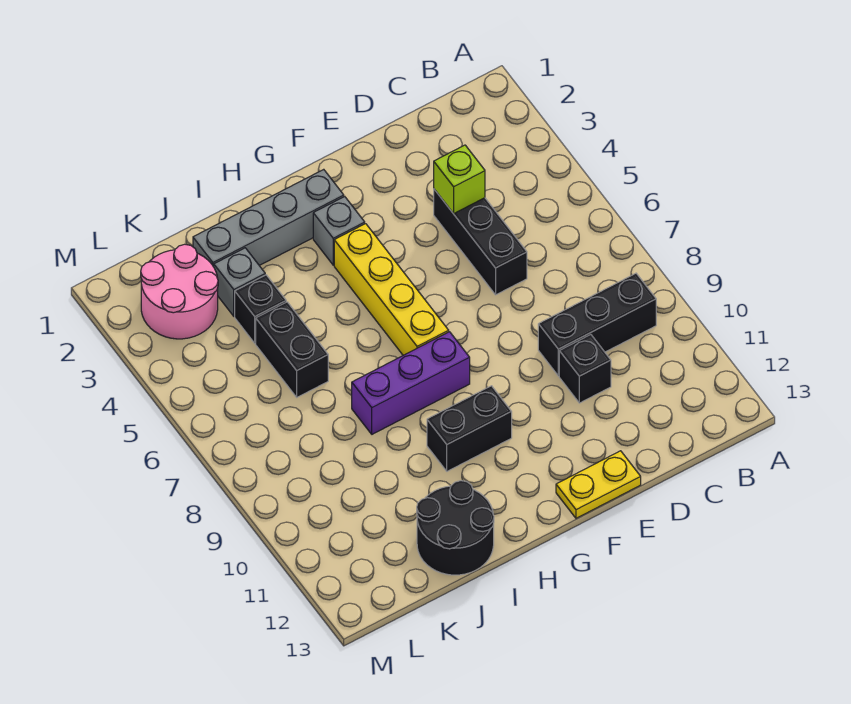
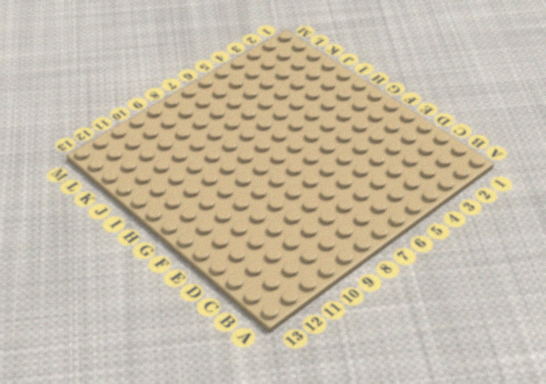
none -> black brick B9:D9 level 1
none -> black brick D4:D6 level 1
none -> black brick D10 level 1

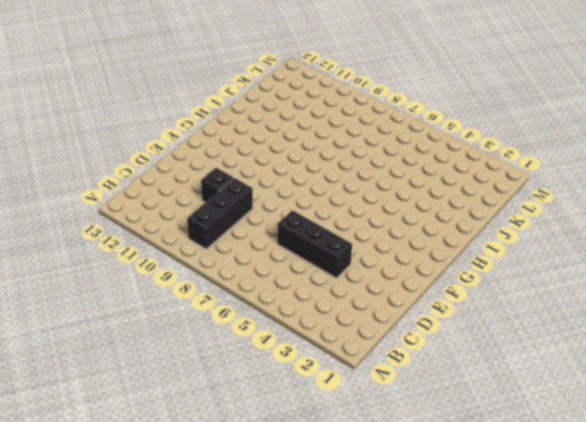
none -> yellow plate E13:F13 level 1
none -> grey brick G2:J2 level 1
none -> grey brick G3 level 1

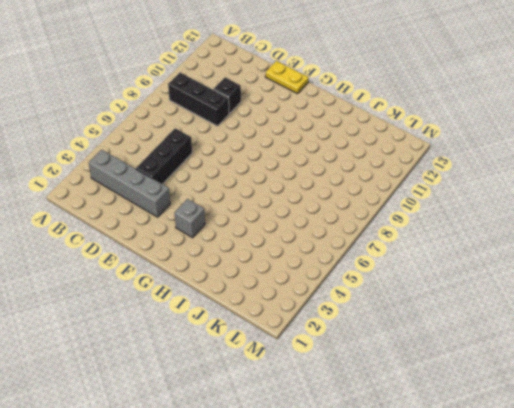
grey brick B3:E3 level 1 -> grey brick G2:J2 level 1
none -> yellow brick G4:G7 level 1
none -> purple brick G8:I8 level 1
none -> black brick G10:H10 level 1

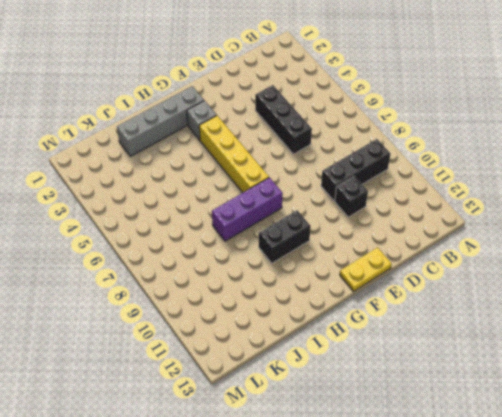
none -> black round brick I12:J13 level 1
none -> grey brick J3 level 1
none -> black brick J4 level 1

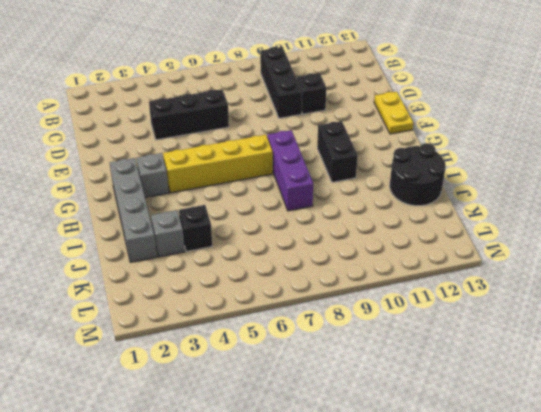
none -> black brick J5:J6 level 1
none -> pink round brick K2:L3 level 1
none -> lime brick D4 level 2

